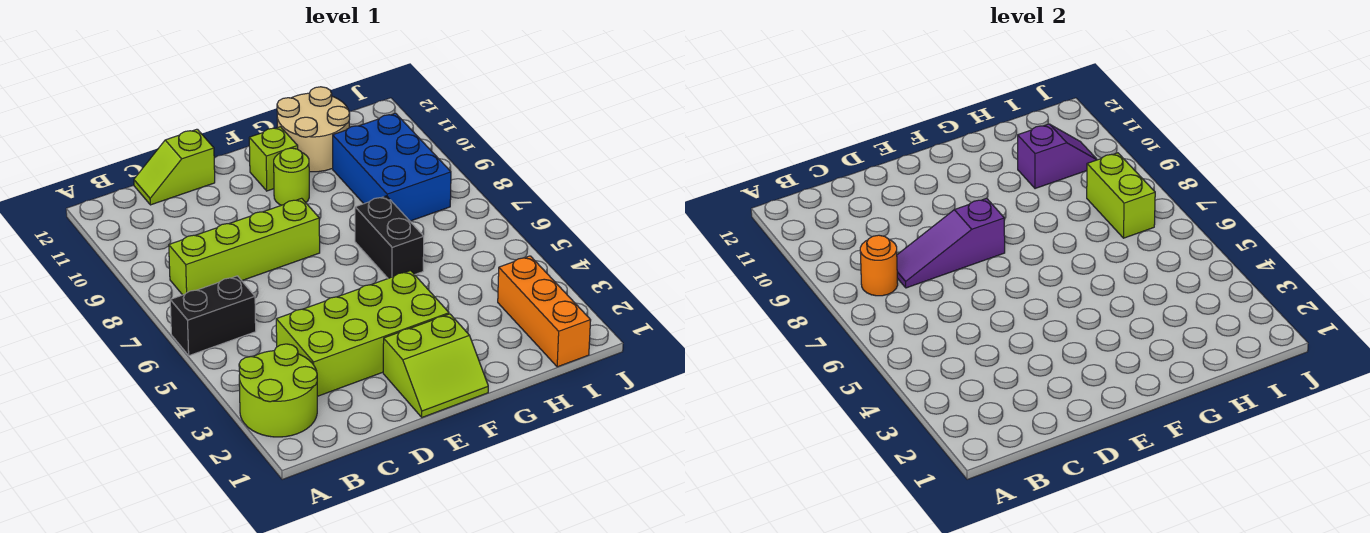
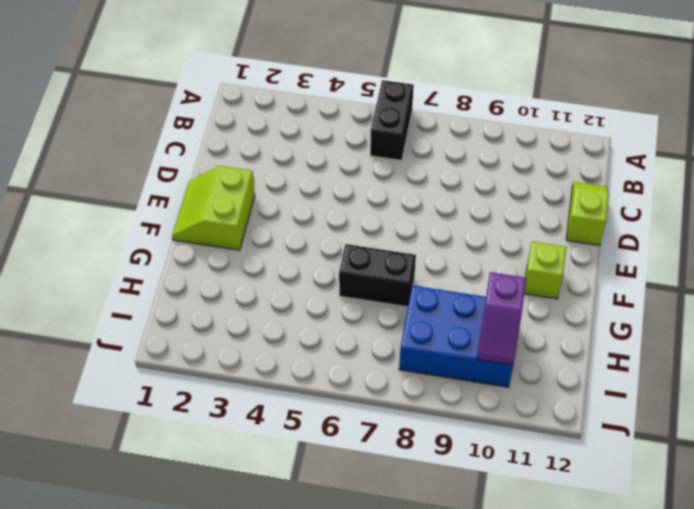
none -> lime round brick A2:B3 level 1
none -> lime brick B8:E8 level 1
none -> lime brick C3:F4 level 1

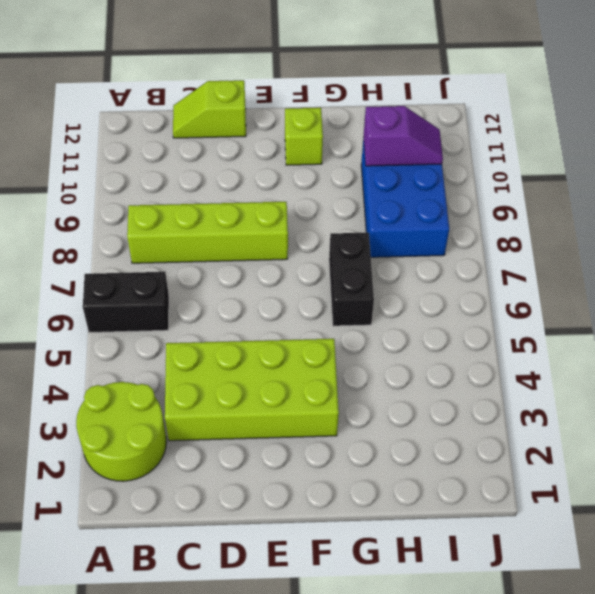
none -> lime slope E1:F2 level 1 top 2
none -> lime round brick F10 level 1
none -> tan round brick G11:H12 level 1

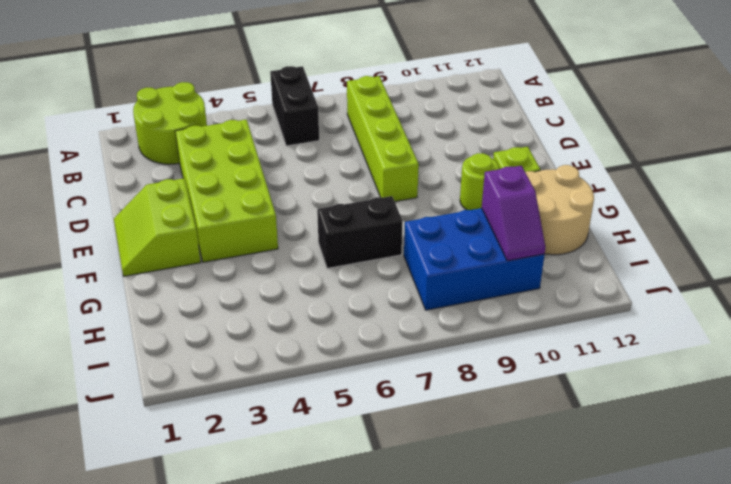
none -> lime slope C12:D12 level 1 top D
none -> orange brick I1:I3 level 1
none -> orange round brick B8 level 2

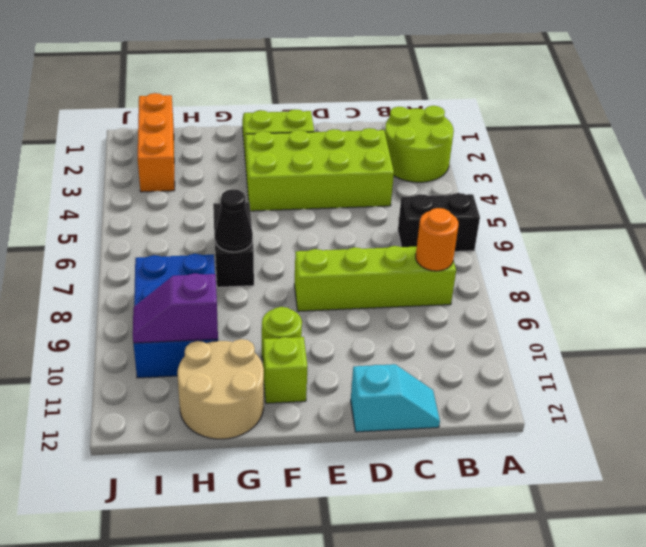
cyan slope C12:D12 level 1 top D -> lime slope C12:D12 level 1 top D
black cone G7 level 2 -> none
none -> purple slope C8:E8 level 2 top E
none -> lime brick I7:I8 level 2

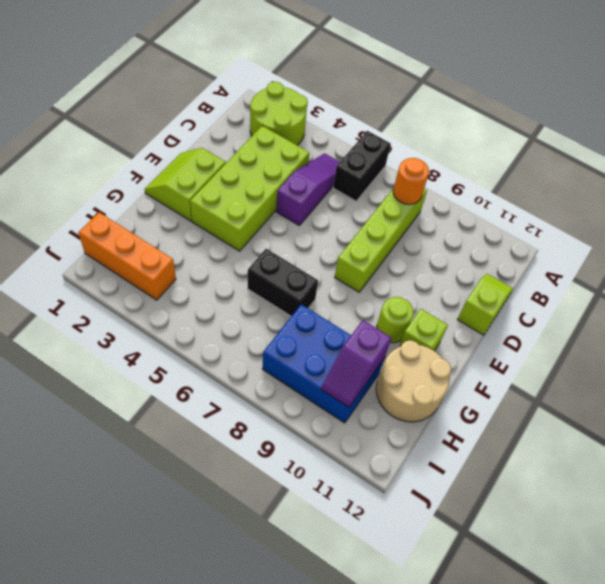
purple slope B5:D5 level 1 top D -> purple slope C8:E8 level 2 top E
none -> lime brick I7:I8 level 2

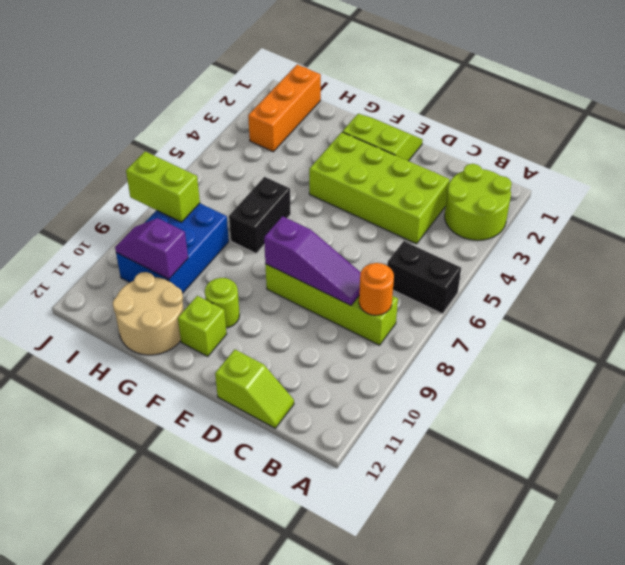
lime brick I8:J8 level 2 -> lime brick I7:I8 level 2

